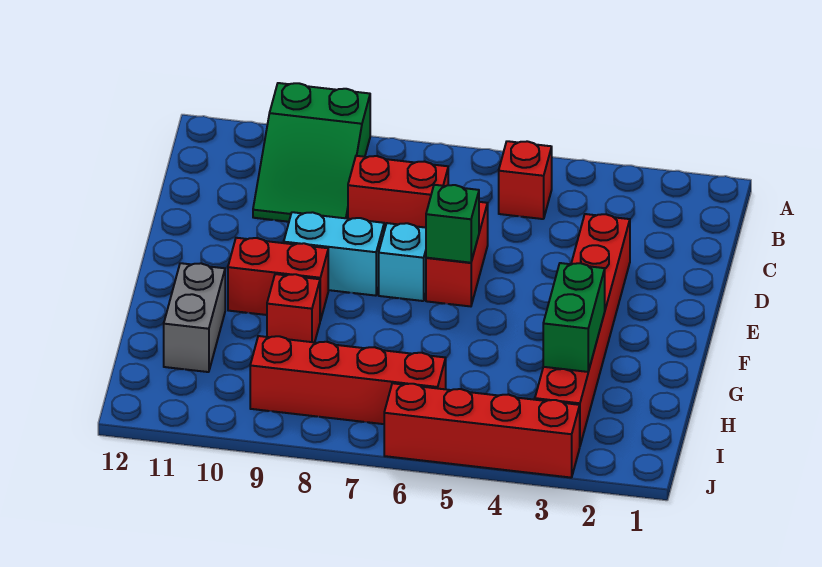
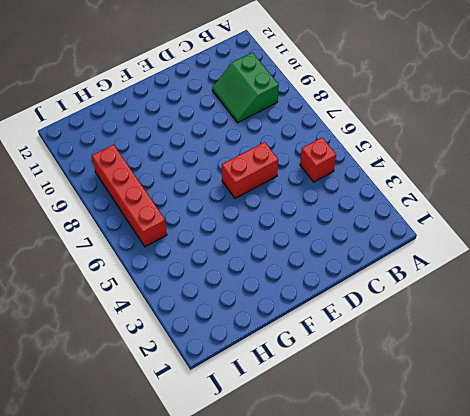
green slope B9:C10 level 1 top B -> green slope A9:C10 level 1 top A
none -> red brick C7:C8 level 1
none -> red brick D3:I3 level 1
none -> cyan brick E7 level 1

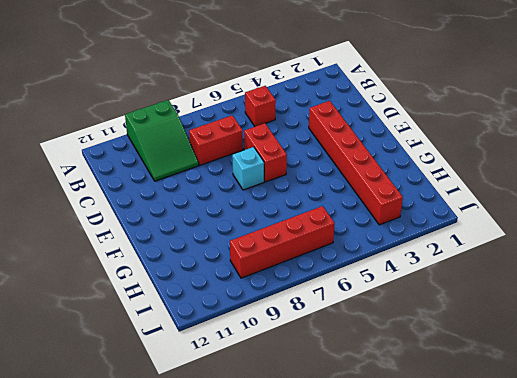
none -> cyan brick E8:E9 level 1
none -> red brick F9:F10 level 1
none -> red brick G9 level 1

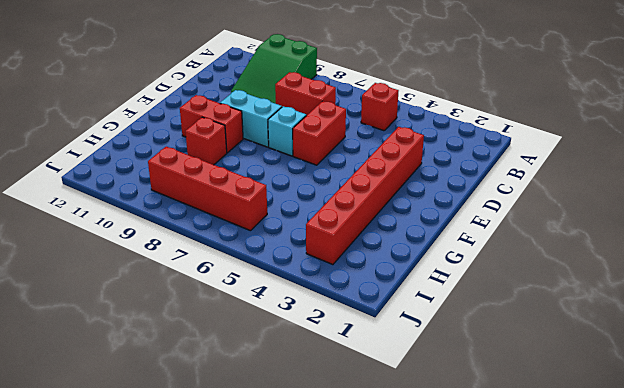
none -> grey brick G11:H11 level 1
none -> red brick J3:J6 level 1
none -> green brick E6 level 2

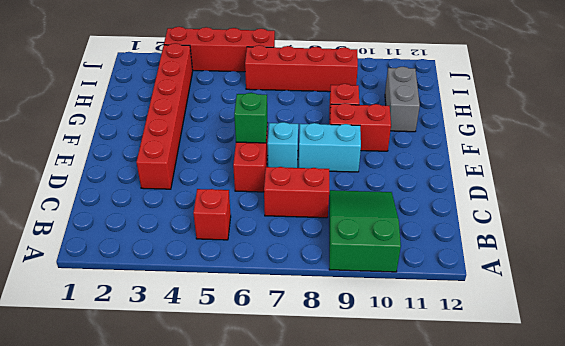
none -> green brick G3:H3 level 2

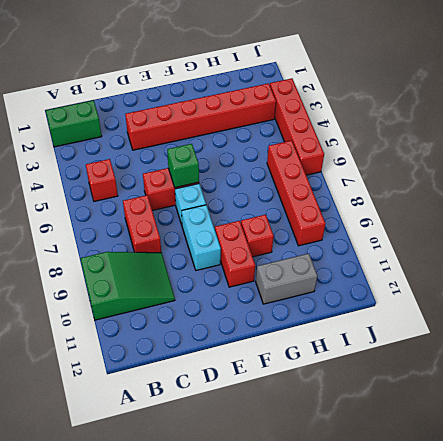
green brick A2:B2 level 1 -> green brick G3:H3 level 2

